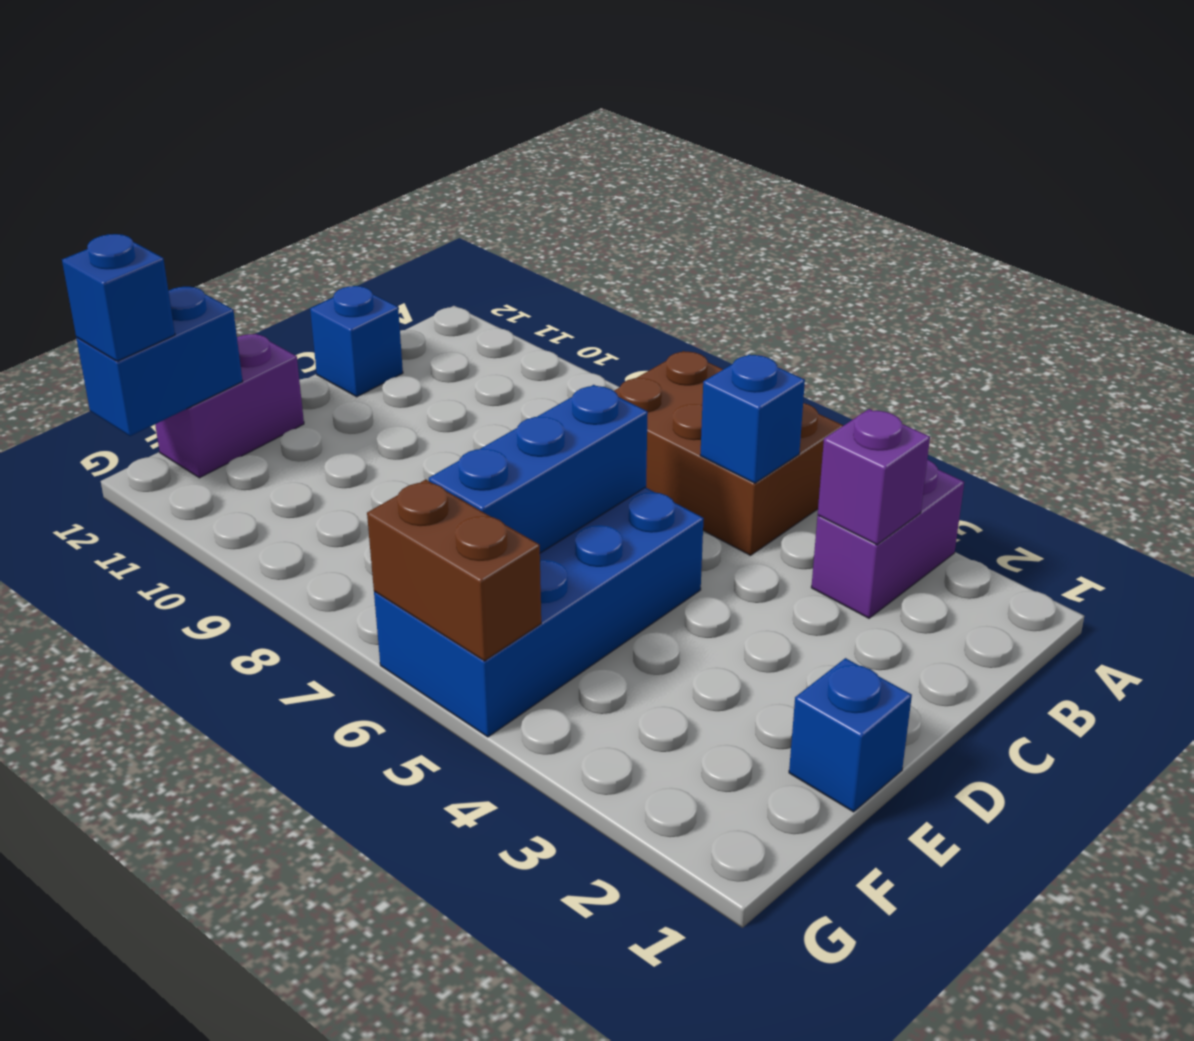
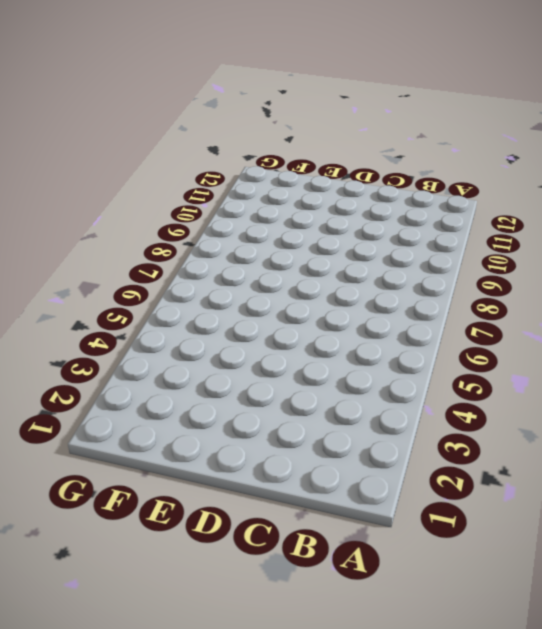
none -> purple brick A3:B3 level 1
none -> brown brick A5:B7 level 1
none -> blue brick C12 level 1

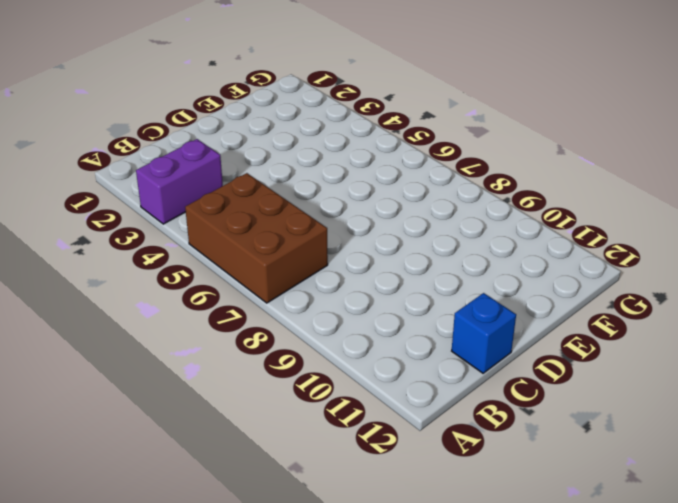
none -> blue brick D5:G6 level 1
none -> blue brick E1 level 1
none -> purple brick E12:F12 level 1

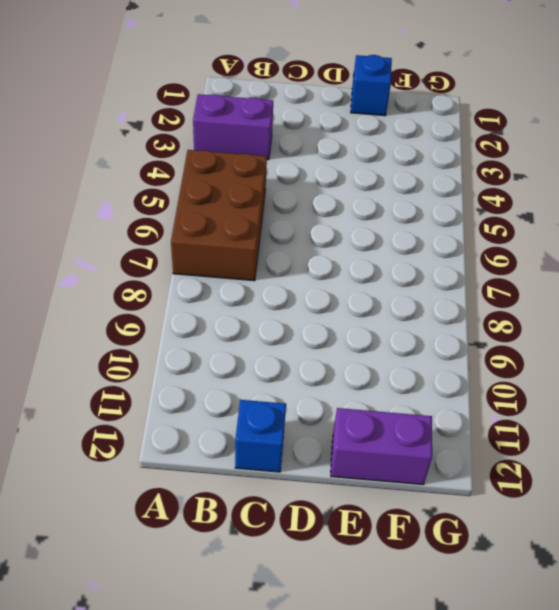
none -> blue brick D5:G6 level 1
none -> purple brick B3 level 2
none -> blue brick B5 level 2

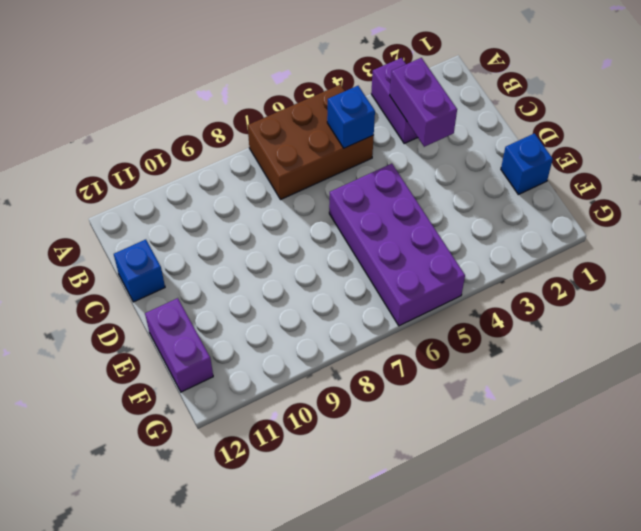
purple brick B3:C3 level 2 -> purple brick B3 level 2
purple brick D5:G6 level 1 -> blue brick D5:G6 level 1
none -> blue brick D6:F6 level 2
none -> blue brick F12:G12 level 2
none -> brown brick G5:G6 level 2

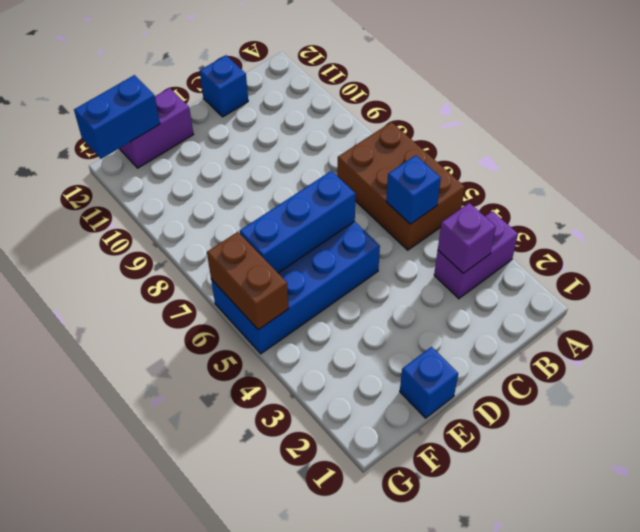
none -> blue brick G12 level 3

